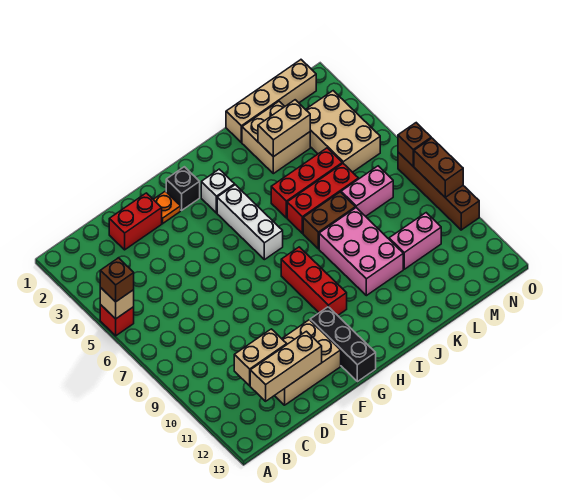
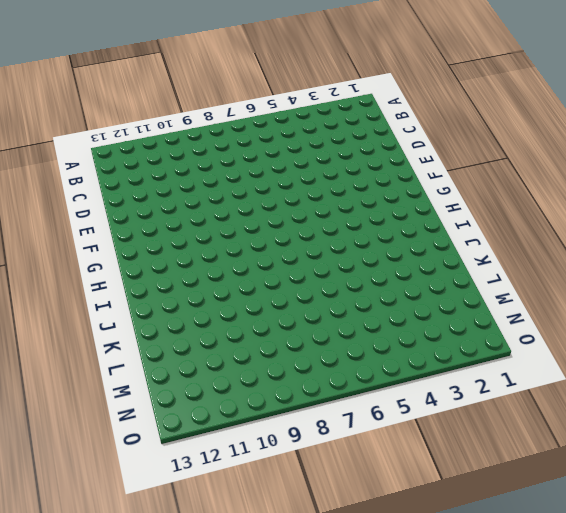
none -> red brick A5 level 1
none -> red brick D2:E2 level 1
none -> tan brick D11:F12 level 1

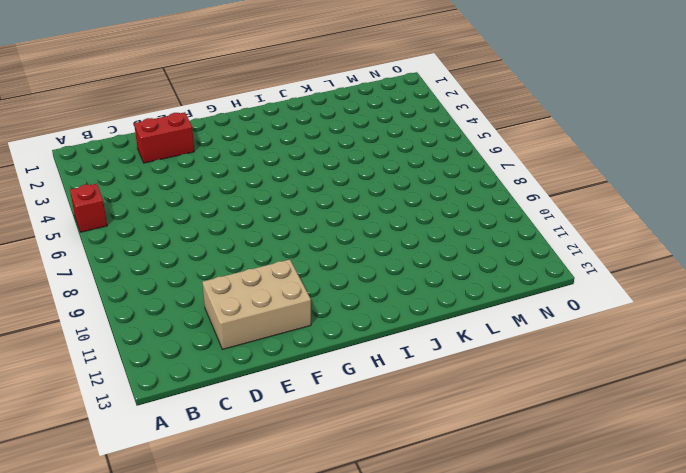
none -> orange plate F2 level 1
none -> black brick G2 level 1
none -> black brick G11:G13 level 1

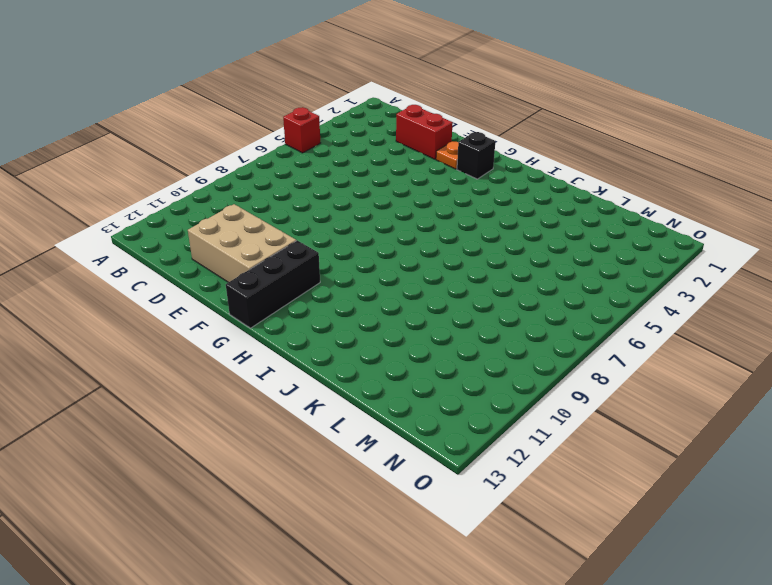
none -> white brick H3 level 1
none -> white brick H4:H6 level 1
none -> red brick H8:H10 level 1

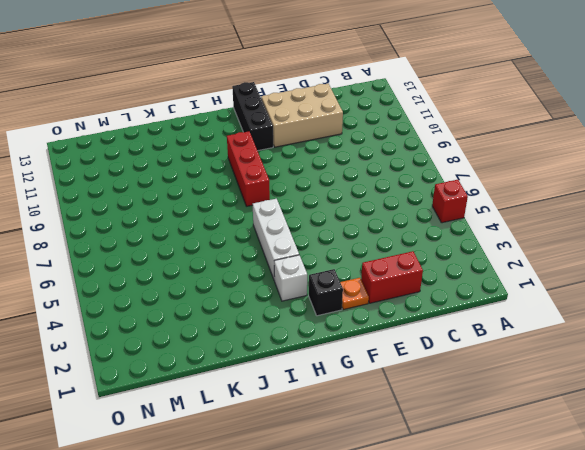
none -> red brick J5:L5 level 1
none -> red brick J6:L6 level 1
none -> brown brick J7:K7 level 1

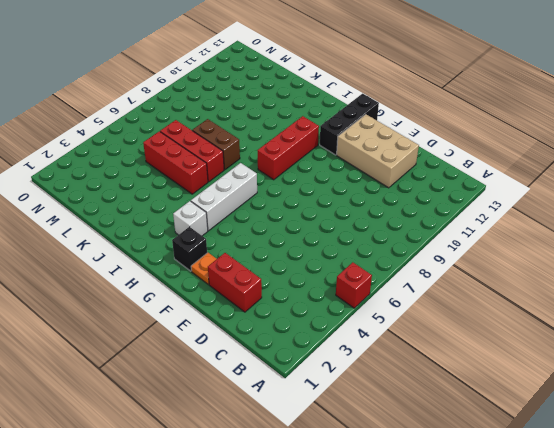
none -> pink brick J8:K10 level 1
none -> tan brick K1:N1 level 1
none -> tan brick K2:L3 level 1

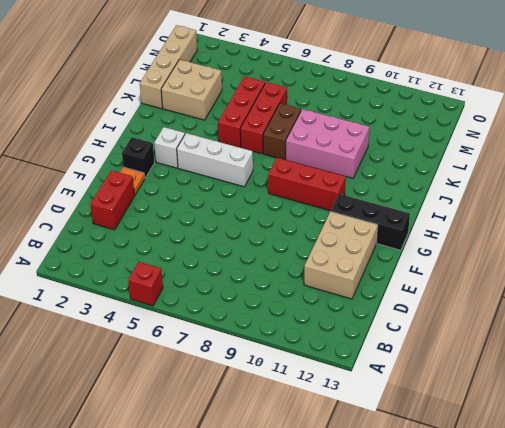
none -> pink brick L7:M7 level 1
none -> pink brick L10:M10 level 1
none -> tan brick M3:N5 level 1

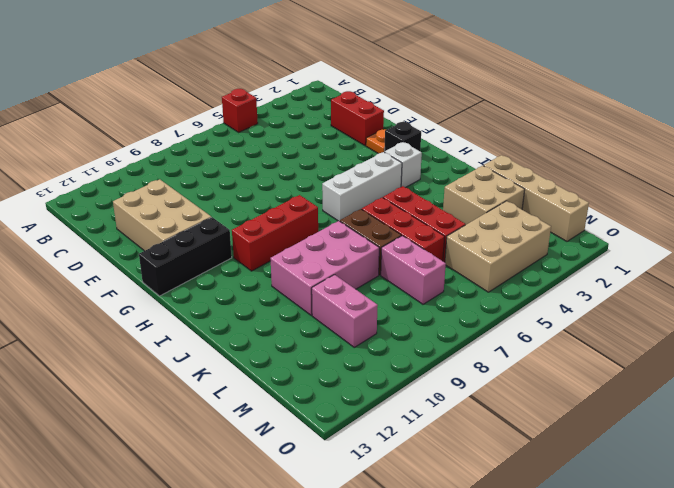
none -> brown brick O7:O10 level 1
none -> tan brick A5 level 2
none -> tan brick C11:D11 level 2

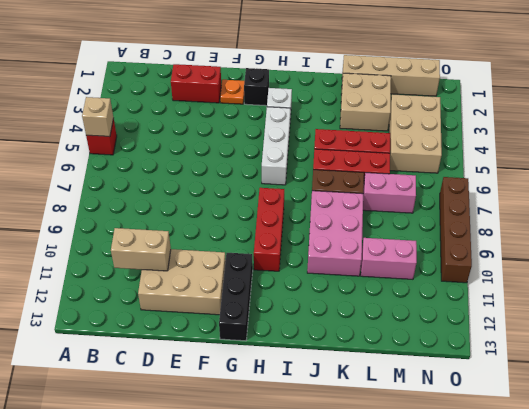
none -> tan brick C12:E12 level 2
none -> tan brick K3:L3 level 2
none -> brown brick O7 level 2

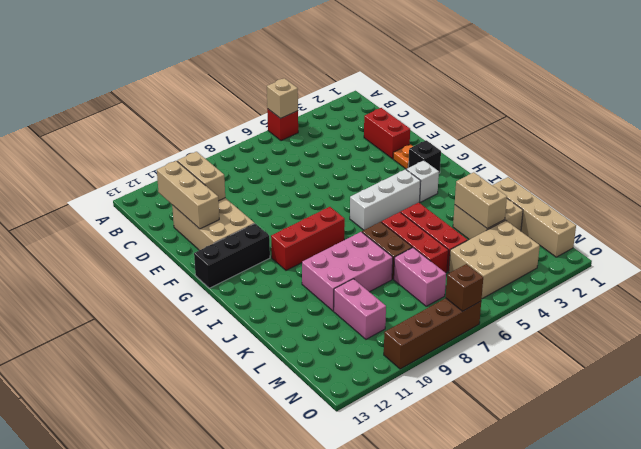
none -> brown brick O8:O9 level 2
none -> brown brick A5 level 3

